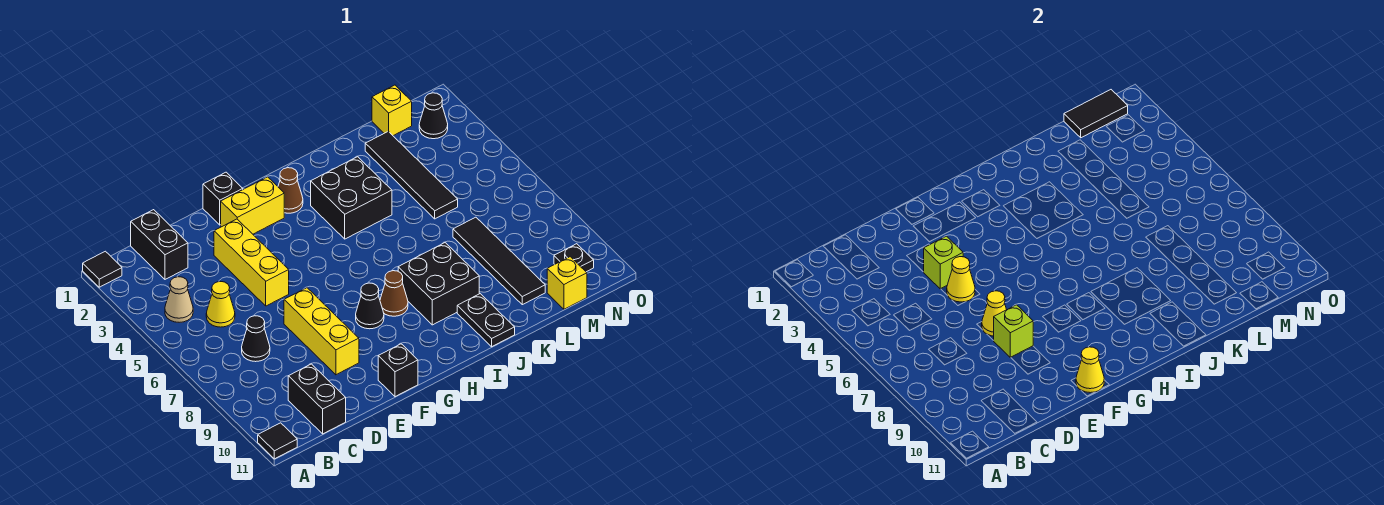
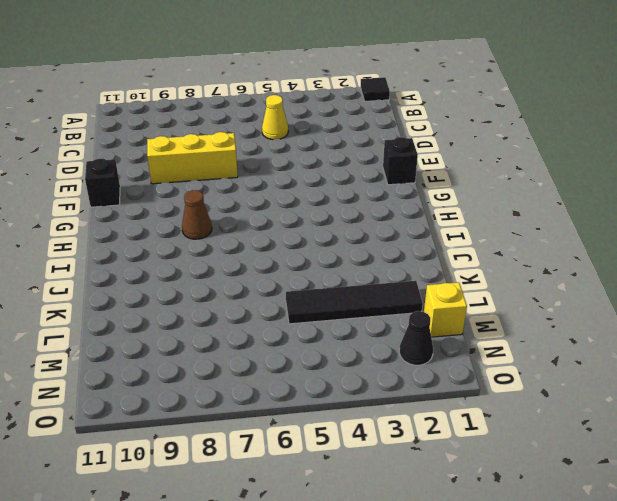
none -> black tile A11 level 1
none -> tan cone B4 level 1
none -> black brick C1:C2 level 1
none -> black cone C7 level 1

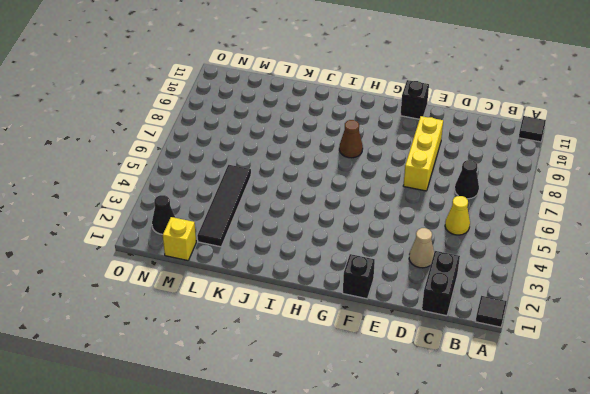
tan cone D3 level 1 -> tan cone B4 level 1
none -> black brick C10:C11 level 1
none -> yellow brick E3:E5 level 1
none -> yellow brick F2:G2 level 1
none -> black cone G8 level 1

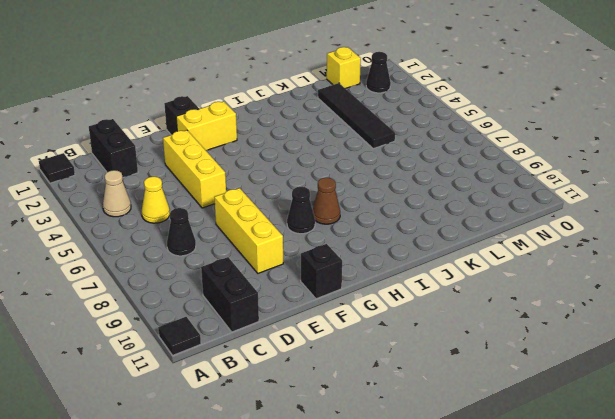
none -> brown cone H2 level 1
none -> black brick I3:J4 level 1
none -> black brick I8:J9 level 1
none -> black plate J10:J11 level 1

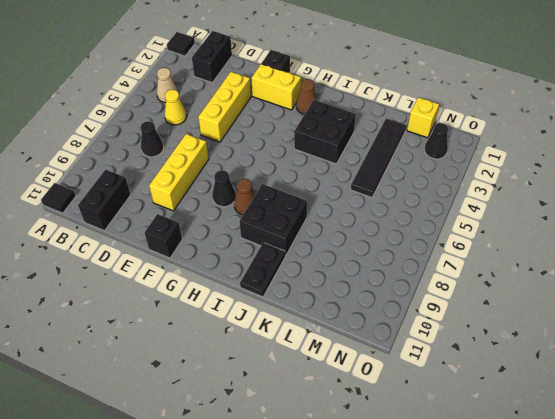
none -> black tile L7:L10 level 1
none -> yellow brick M11 level 1
none -> black plate N10 level 1
none -> lime brick E4 level 2

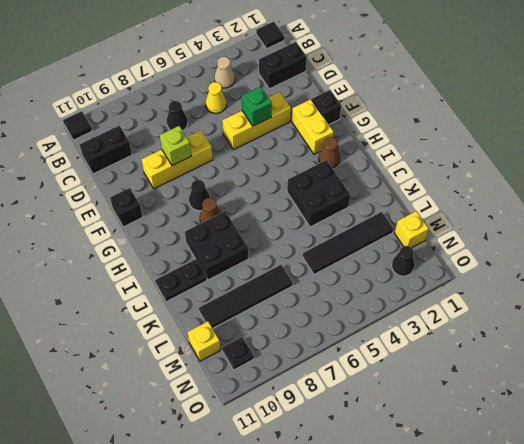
green brick E4 level 2 -> lime brick E4 level 2
none -> yellow cone E5 level 2
none -> yellow cone E7 level 2
none -> yellow cone F11 level 2
none -> black tile M1:N1 level 2

